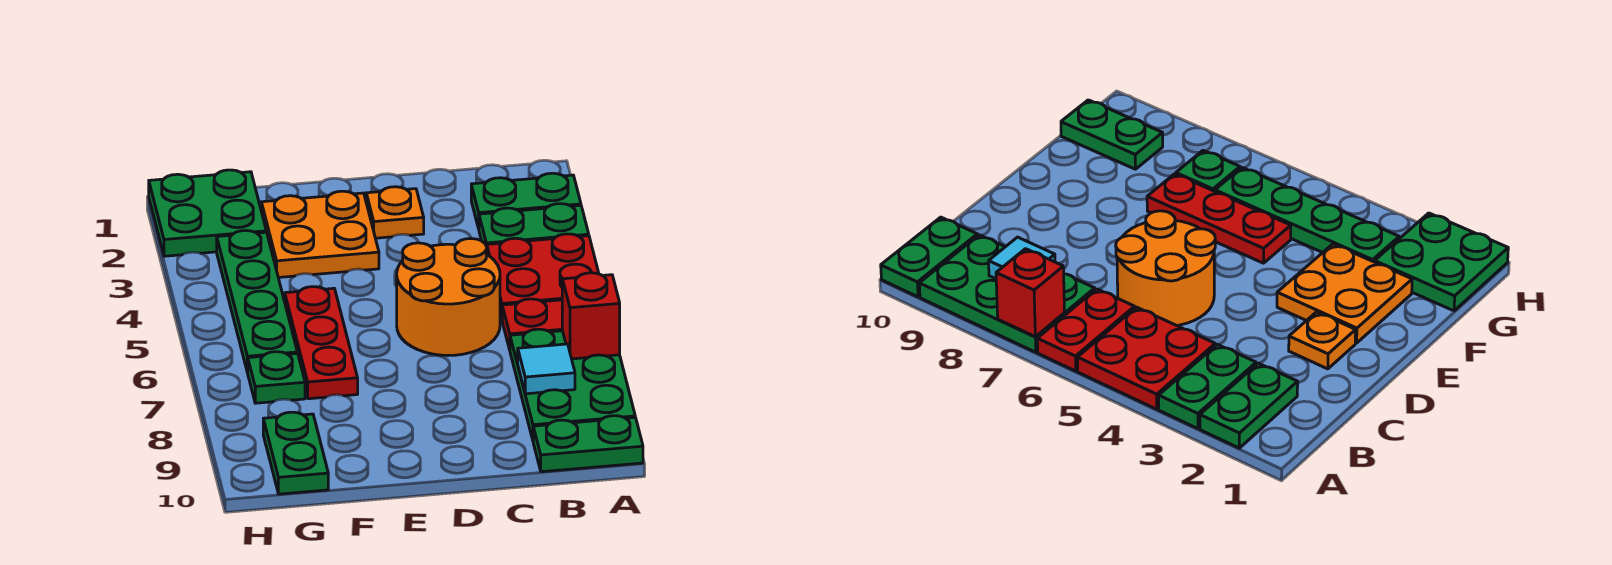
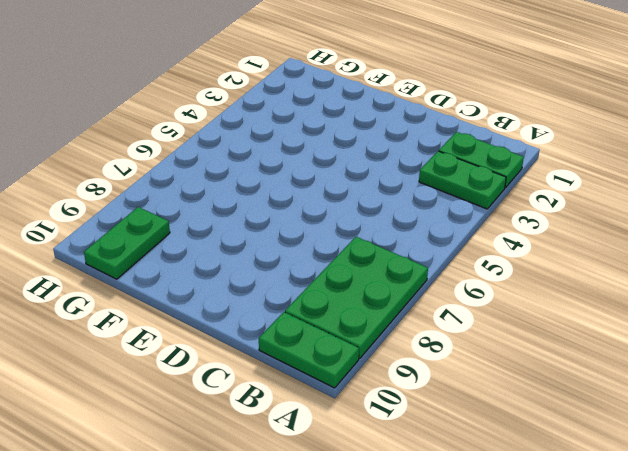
none -> red plate A4:B5 level 1
none -> red plate A6:B6 level 1
none -> orange round brick C5:D6 level 1

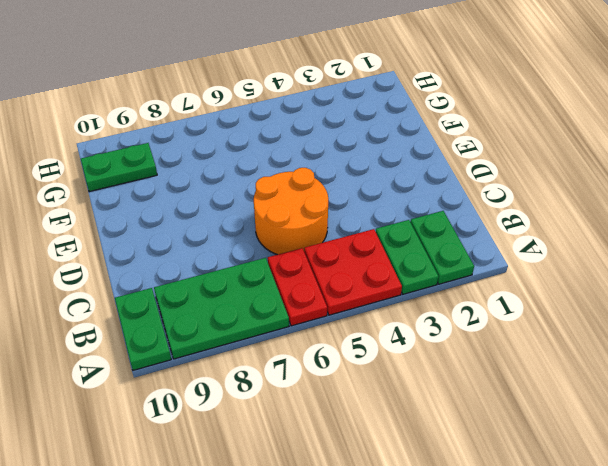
none -> orange plate D2 level 1
none -> orange plate E2:F3 level 1
none -> red plate F5:F7 level 1

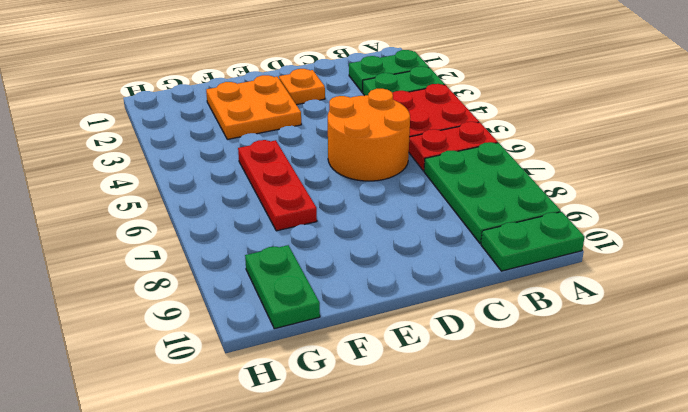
none -> green plate G1:H2 level 1
none -> green plate G3:G6 level 1
none -> green plate G7 level 1

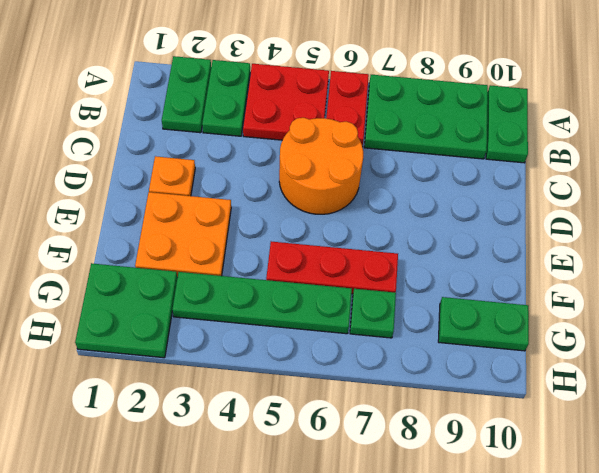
none -> red brick A7 level 2
none -> cyan tile B8 level 2

